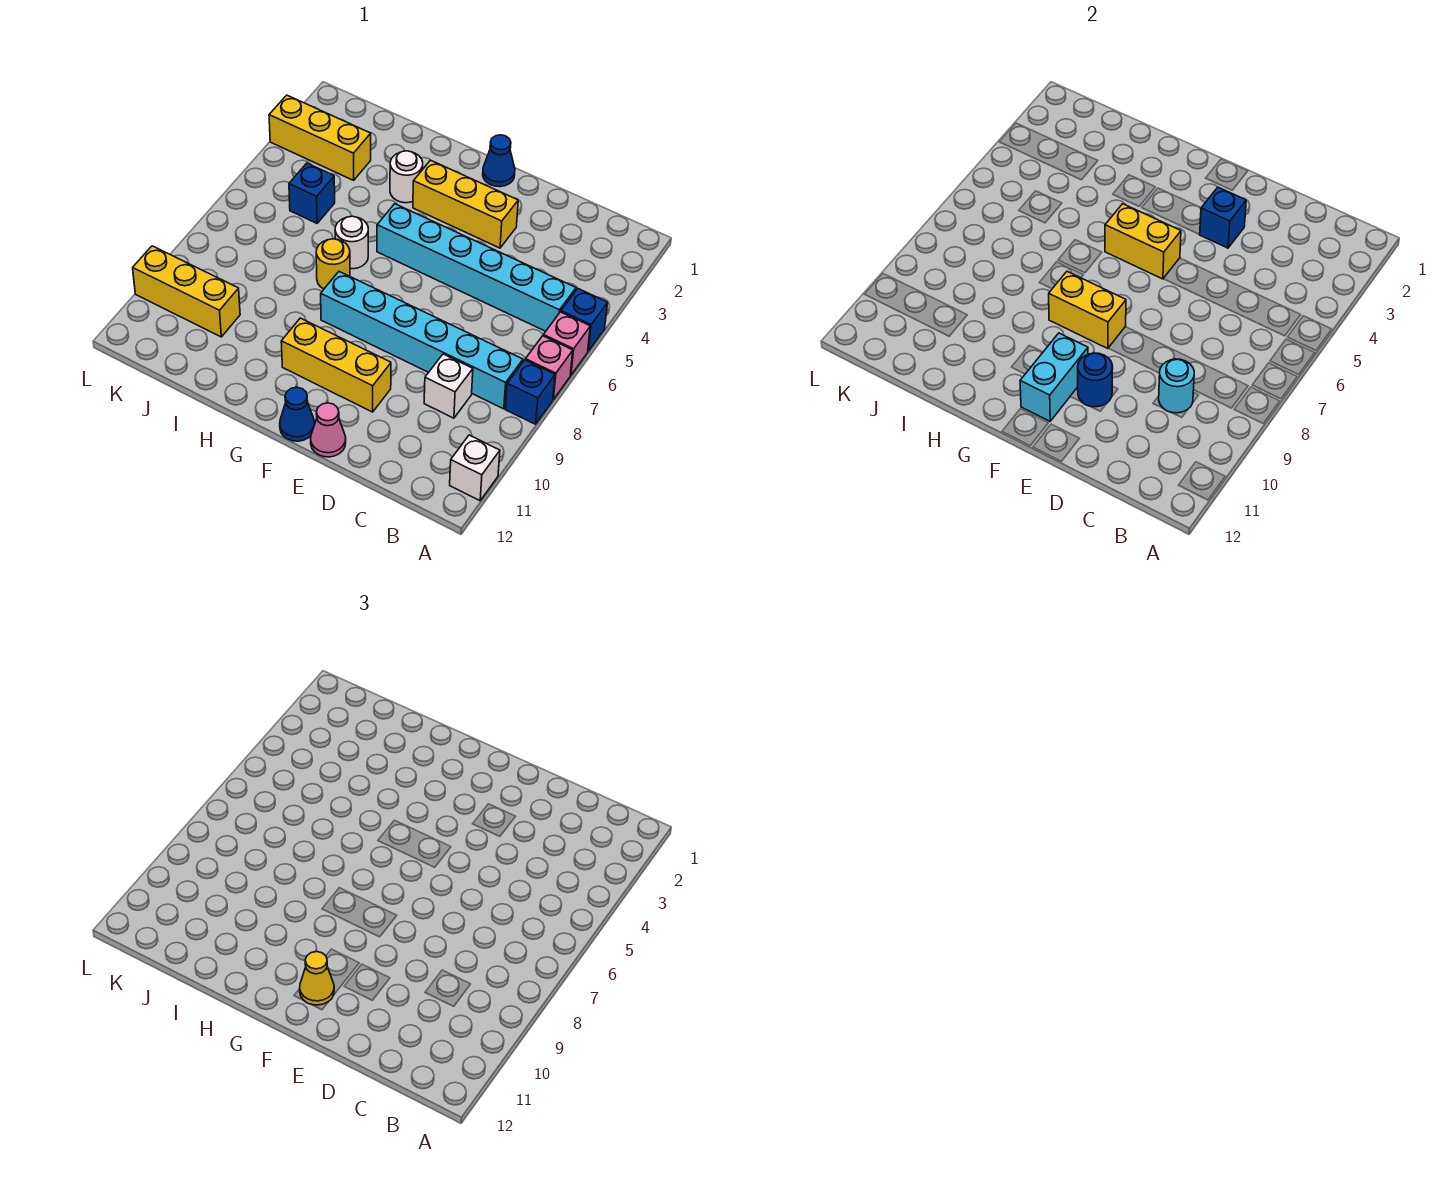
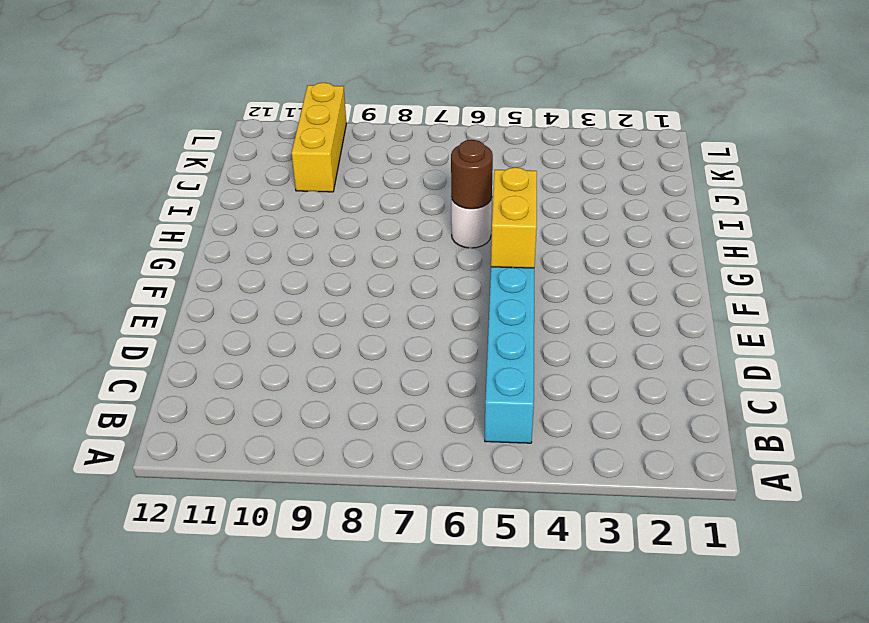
brown round brick H6 level 2 -> none
none -> blue brick A5 level 1
none -> pink brick A6 level 1
none -> pink brick A7 level 1

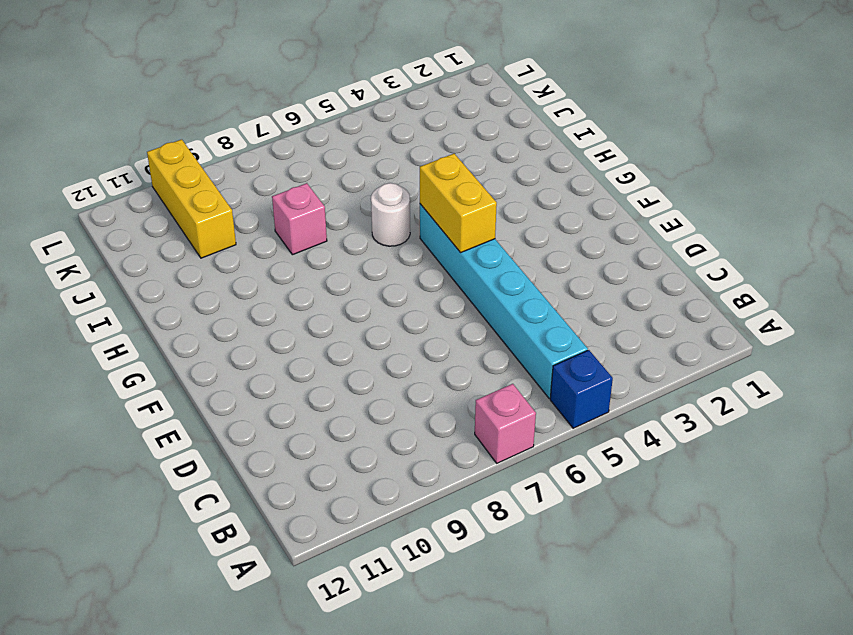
pink brick I8 level 1 -> pink brick A6 level 1
none -> blue brick A8 level 1
none -> white brick A11 level 1
none -> cyan brick B8:G8 level 1

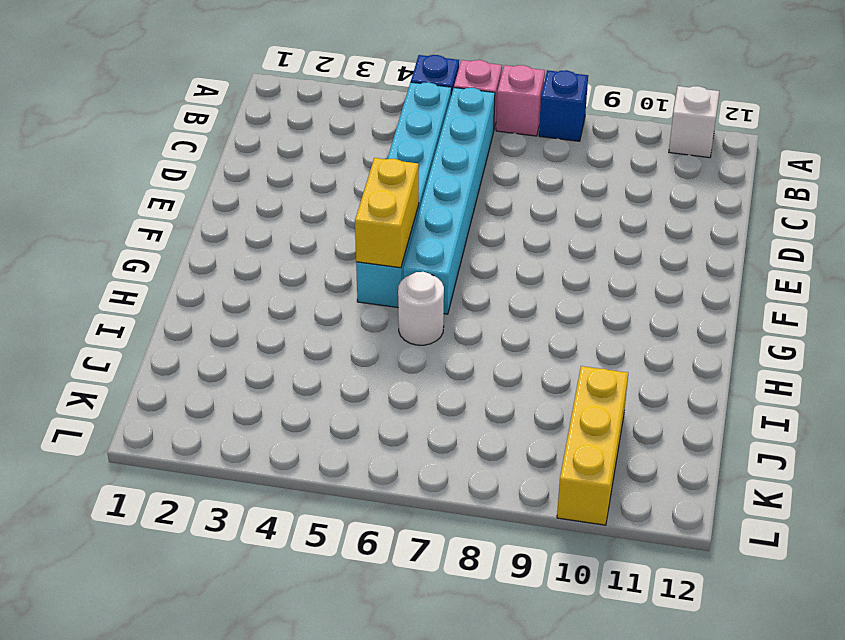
cyan brick B6:G6 level 1 -> cyan brick B8:G8 level 1
none -> white brick C9 level 1
none -> yellow brick E3:G3 level 1
none -> yellow brick E10:G10 level 1

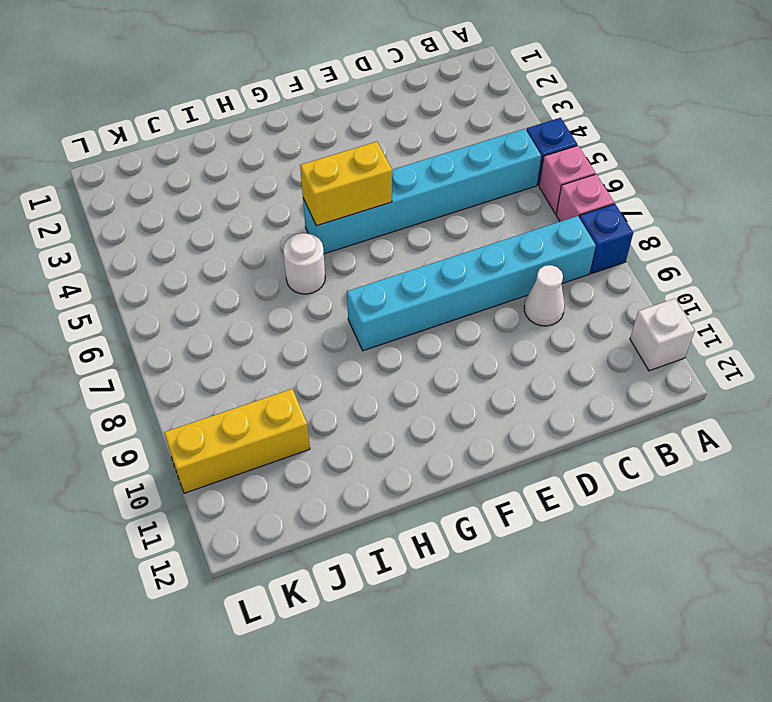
white cone C9 level 1 -> white brick C9 level 1
none -> yellow brick E3:G3 level 1
none -> yellow brick E10:G10 level 1
none -> pink cone E12 level 1

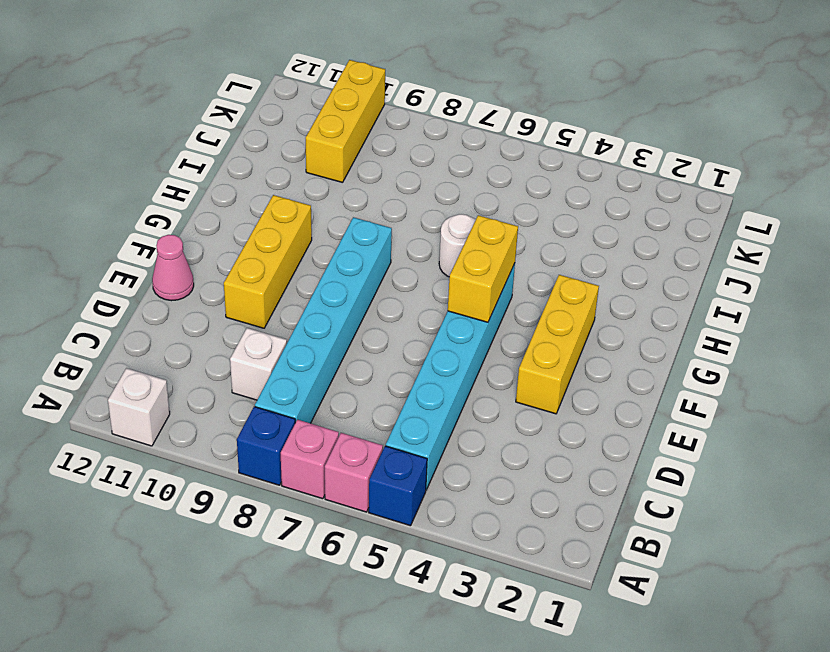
none -> blue cone F1 level 1
none -> blue cone F12 level 1
none -> white round brick H3 level 1

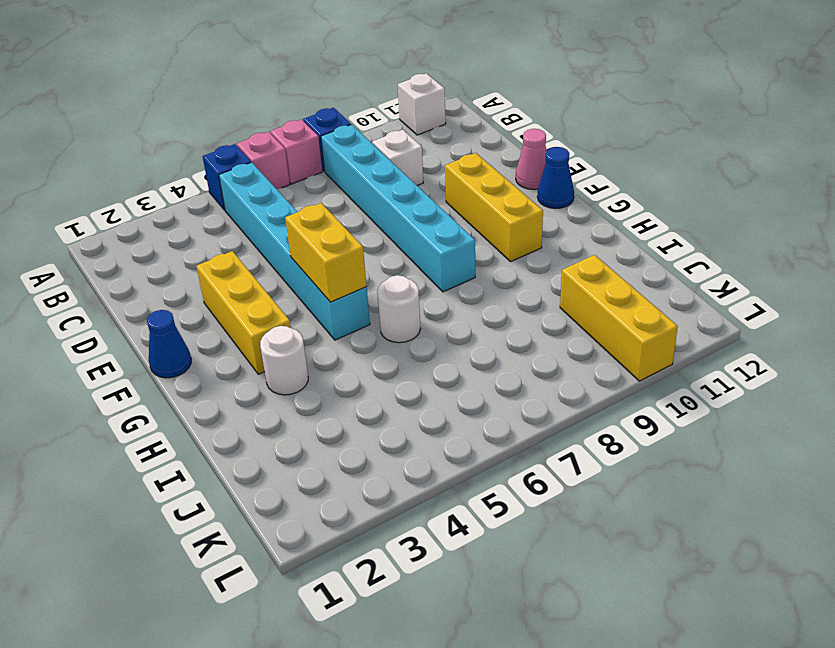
none -> yellow round brick H7 level 1
none -> yellow brick J3:L3 level 1
none -> blue brick J5 level 1

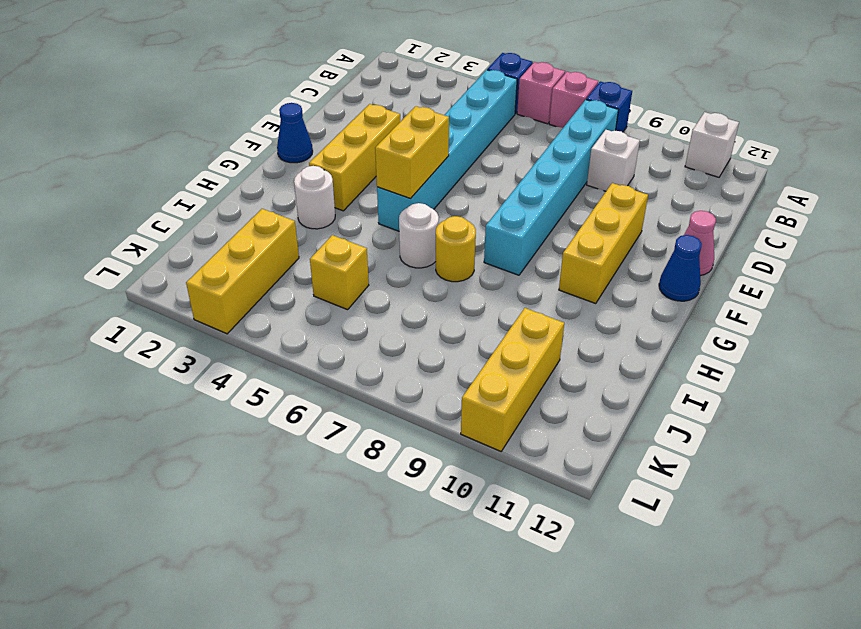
yellow brick J5 level 1 -> blue brick J5 level 1
none -> cyan round brick C9 level 2
none -> blue brick E3 level 2
none -> blue round brick E10 level 2

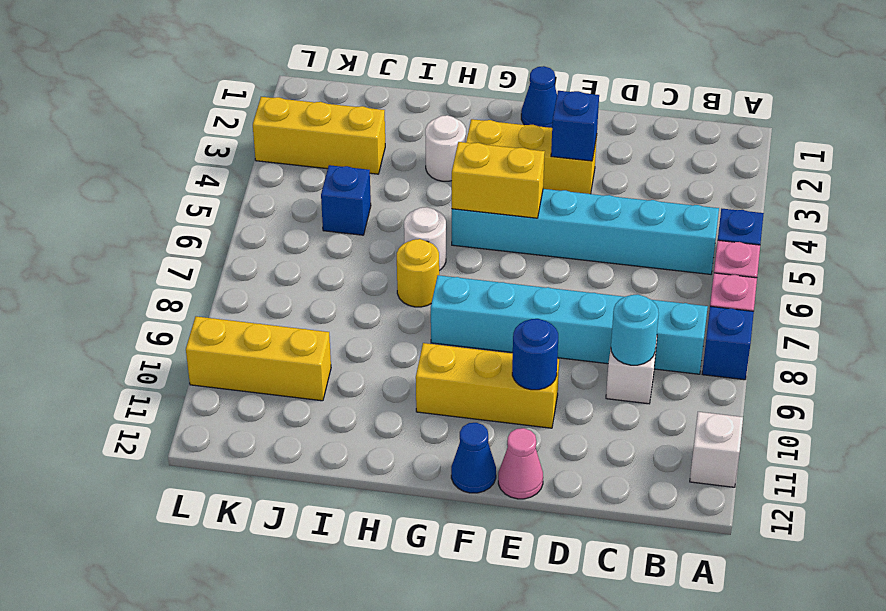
none -> yellow brick F8:G8 level 2
none -> cyan brick F10:F11 level 2
none -> yellow cone F11 level 3

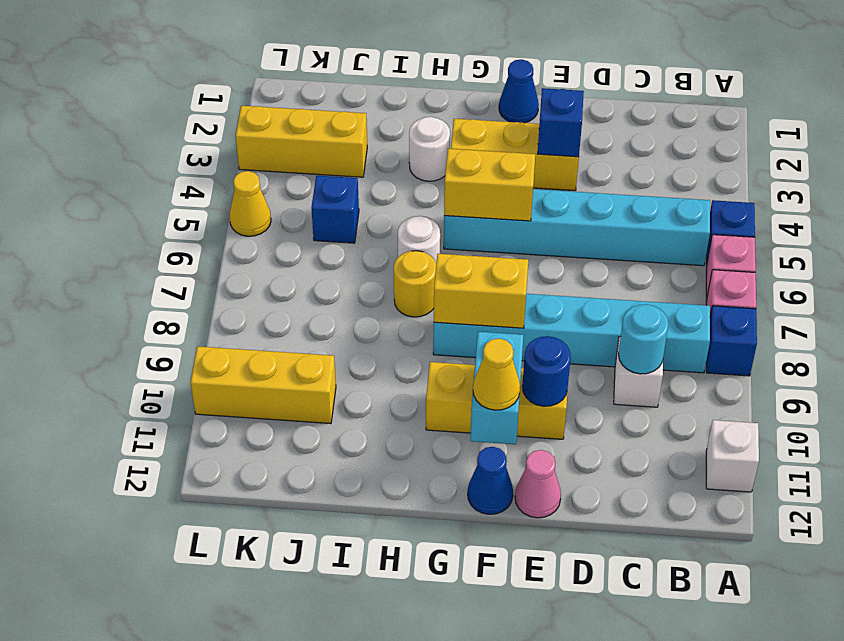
yellow cone L5 level 1 -> none

